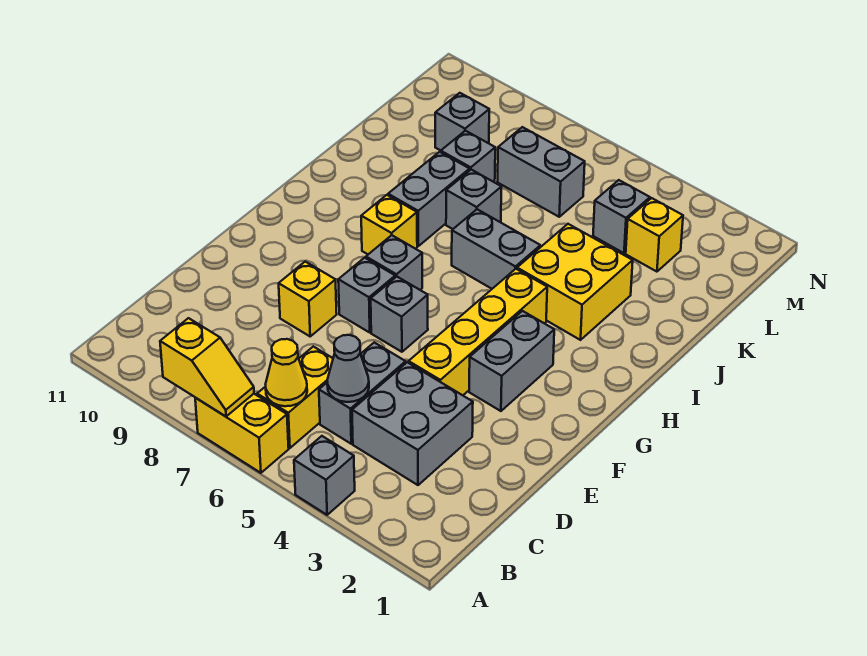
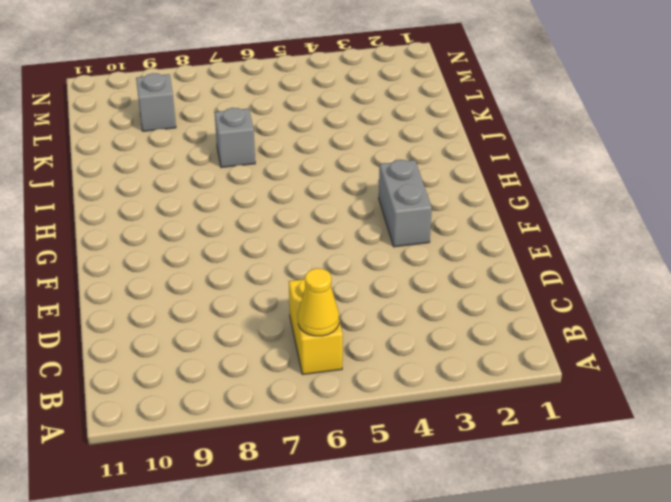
none -> grey brick A4 level 1
none -> yellow brick A6:A7 level 1
none -> grey brick C3:D4 level 1

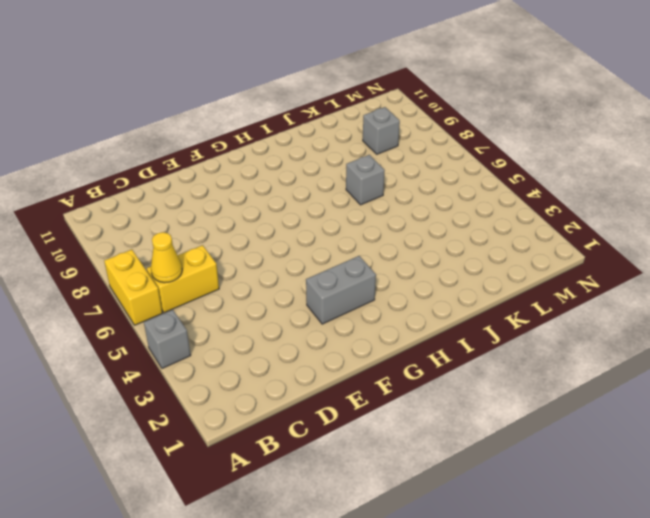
none -> grey brick C3:D4 level 1
none -> grey brick C5:D5 level 1
none -> yellow brick E4:H4 level 1

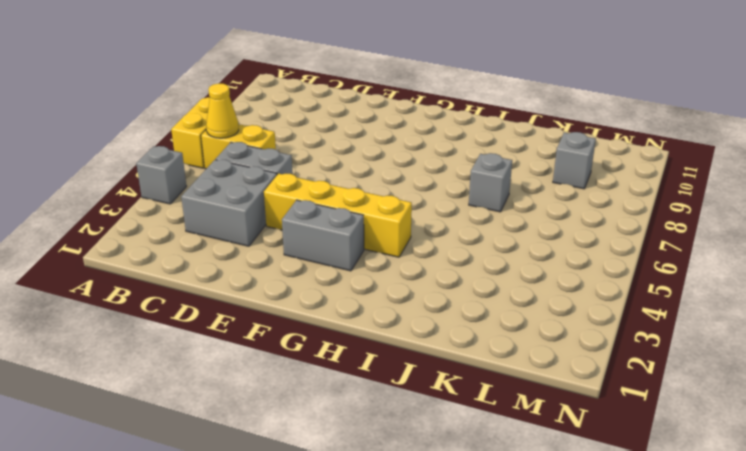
none -> yellow brick E8 level 1
none -> grey brick F6 level 1
none -> grey brick F7 level 1

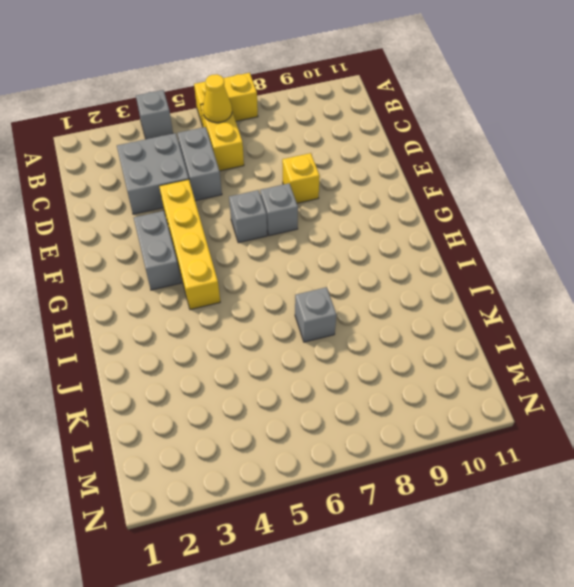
none -> grey brick G7 level 1
none -> yellow brick H8 level 1
none -> yellow brick I3:J4 level 1

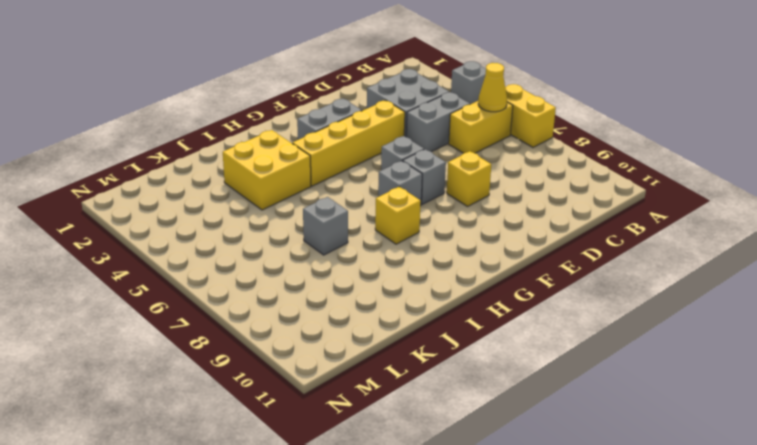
none -> grey brick I5:I6 level 1
none -> grey brick I8:J8 level 1
none -> grey brick K8 level 1

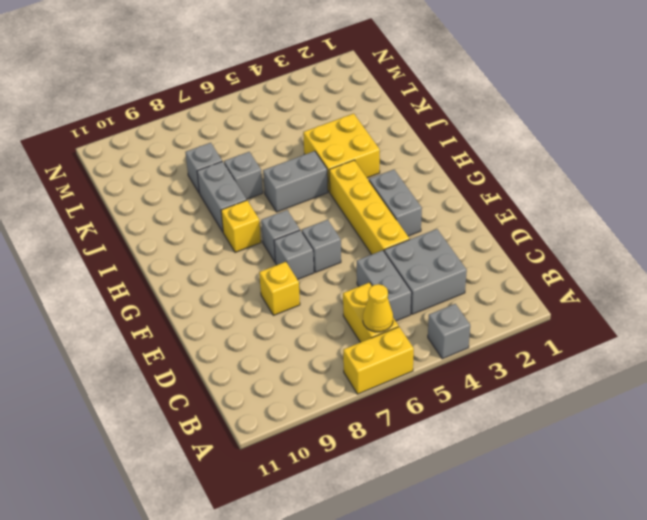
none -> yellow brick L3 level 1
none -> grey brick L4 level 1
none -> grey brick L6:L7 level 1

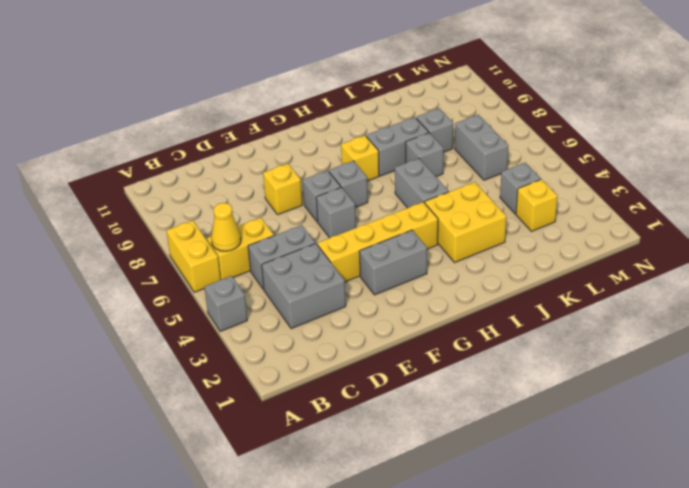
none -> grey brick L9 level 1
none -> yellow slope A7:A8 level 2 top 8
none -> grey cone C5 level 2

